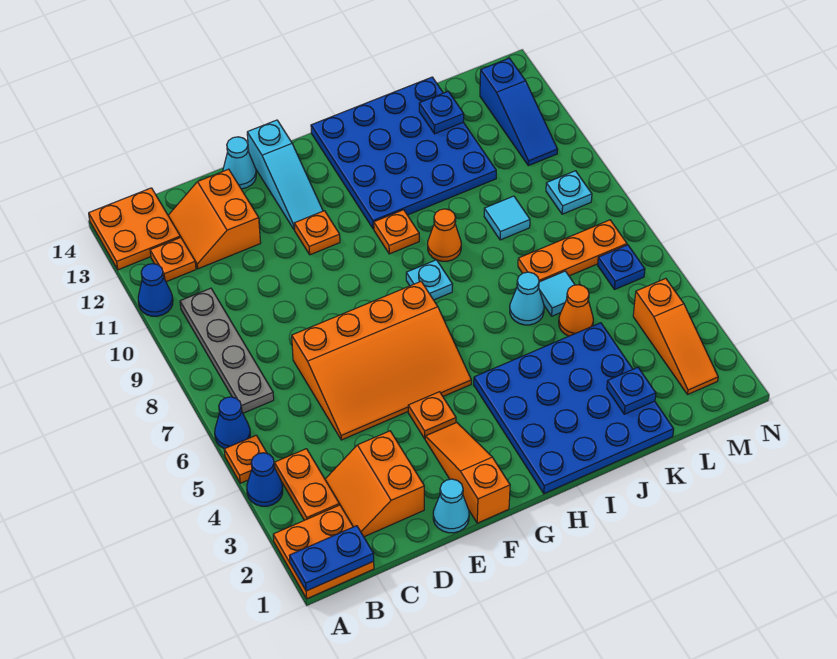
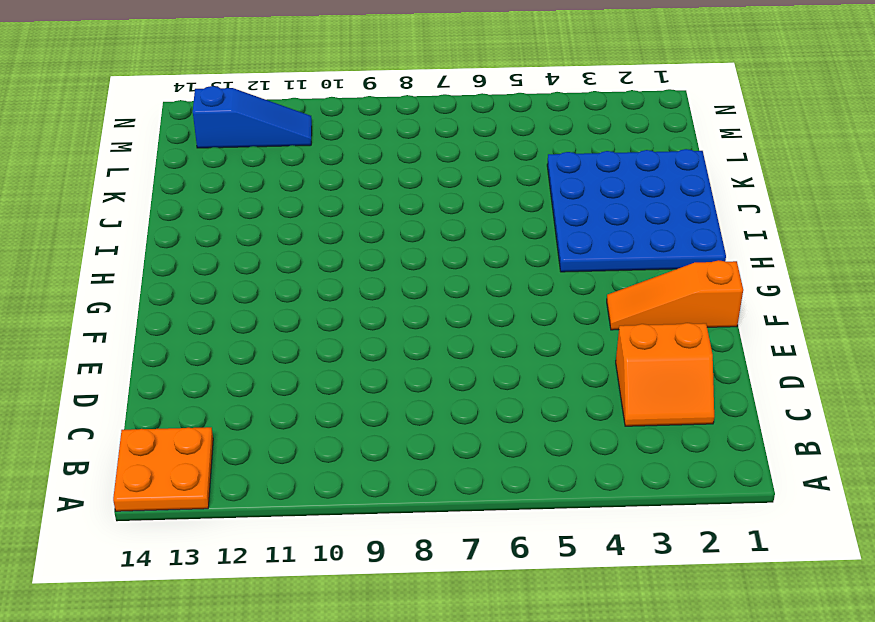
none -> orange plate A1:B2 level 1
none -> blue cone A4 level 1
none -> orange plate A5 level 1
none -> blue cone A6 level 1

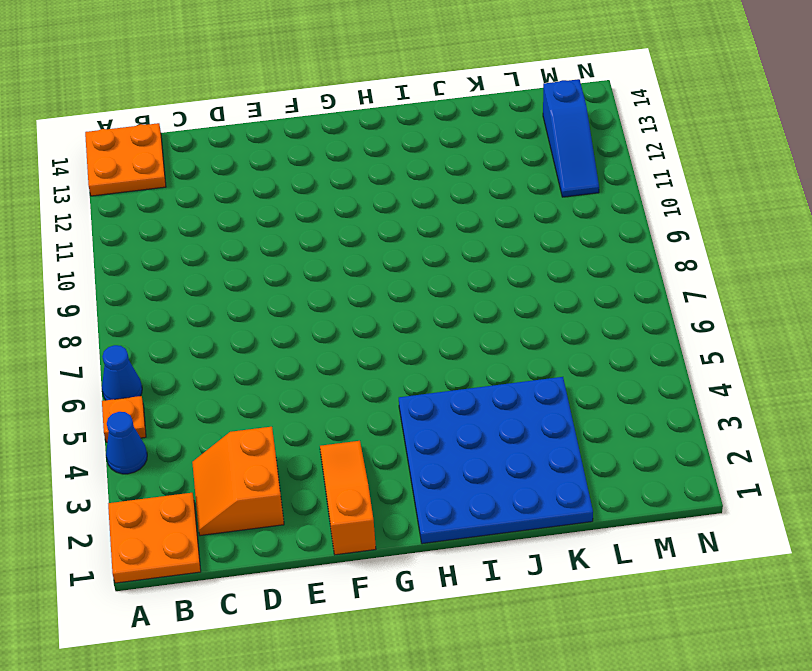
none -> blue cone A11 level 1
none -> orange plate B3:B4 level 1
none -> grey plate B7:B10 level 1
none -> orange plate B12 level 1

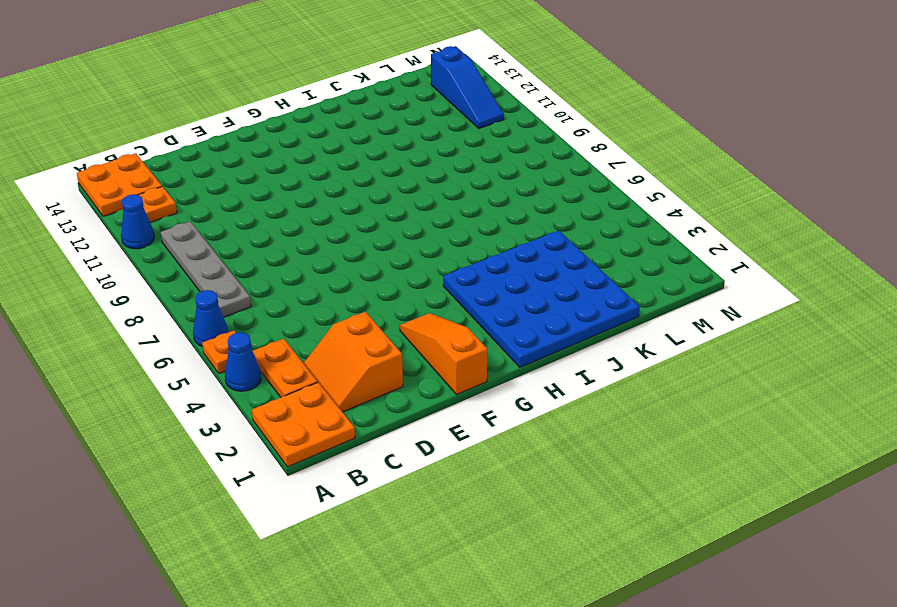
none -> orange slope C12:D13 level 1 top D
none -> orange slope D5:G7 level 1 top 7
none -> cyan cone E1 level 1
none -> cyan cone E14 level 1

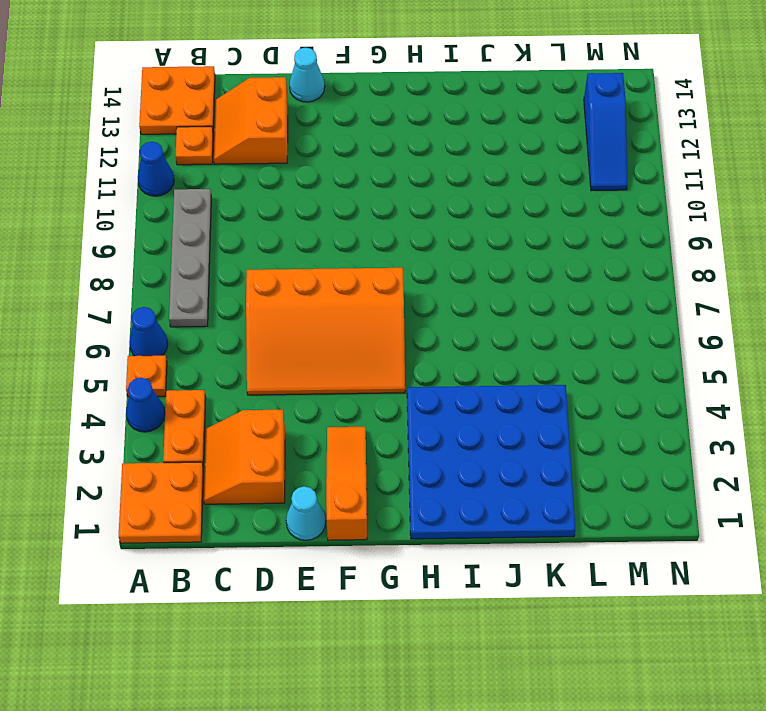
none -> orange plate F4 level 1
none -> orange plate F11 level 1
none -> cyan slope F12:F14 level 1 top 14
none -> cyan plate H8 level 1

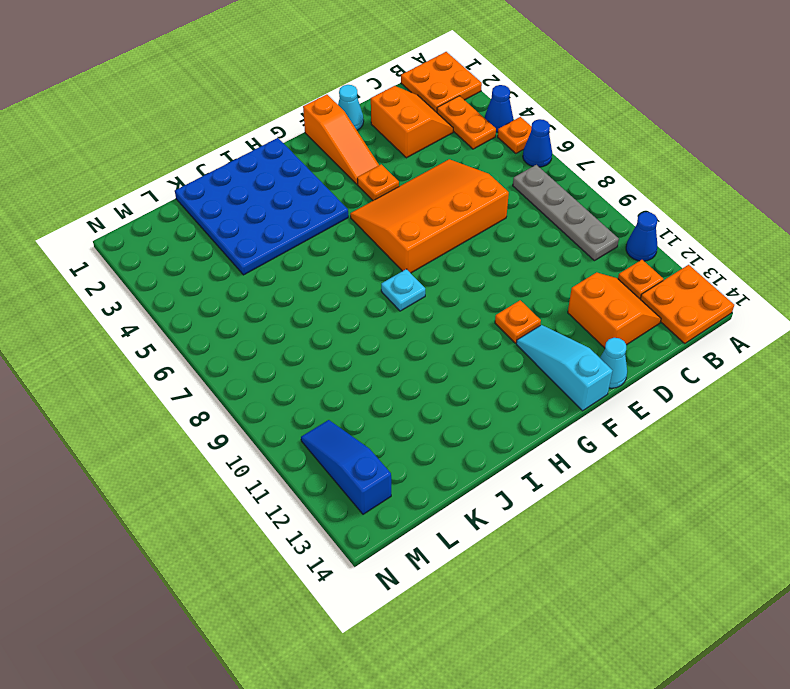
none -> orange plate H10 level 1
none -> blue plate H11:K14 level 1
none -> orange cone I9 level 1
none -> cyan cone J6 level 1

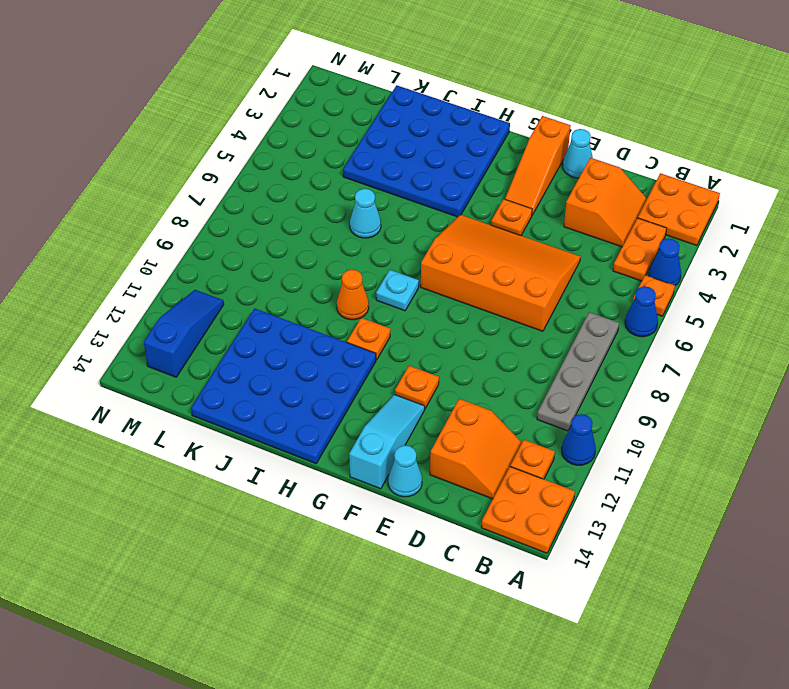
none -> orange cone K5 level 1
none -> cyan tile K6 level 1
none -> orange plate K7:M7 level 1
none -> cyan tile K9 level 1

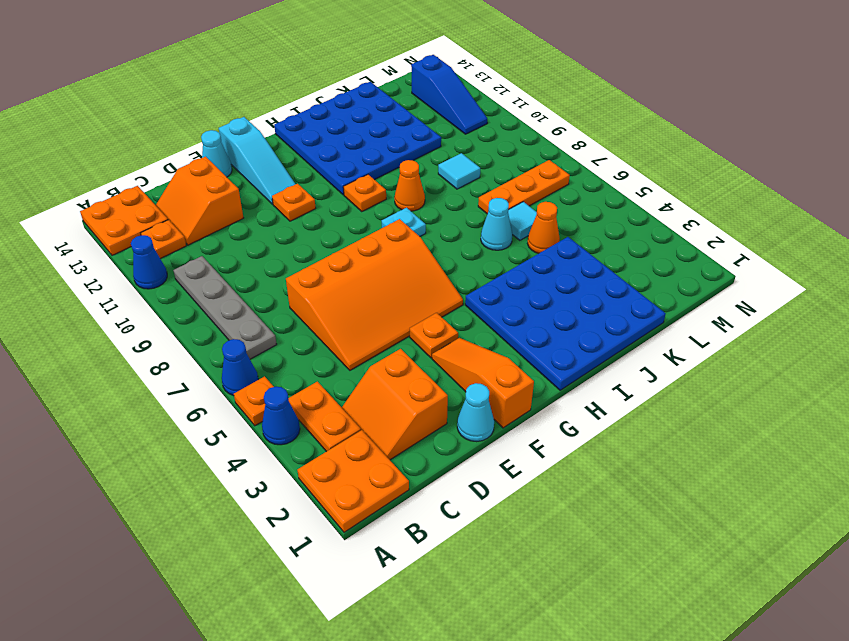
none -> orange slope M2:M4 level 1 top 4
none -> blue plate M6 level 1
none -> cyan plate M9 level 1
none -> blue plate A1:B1 level 2

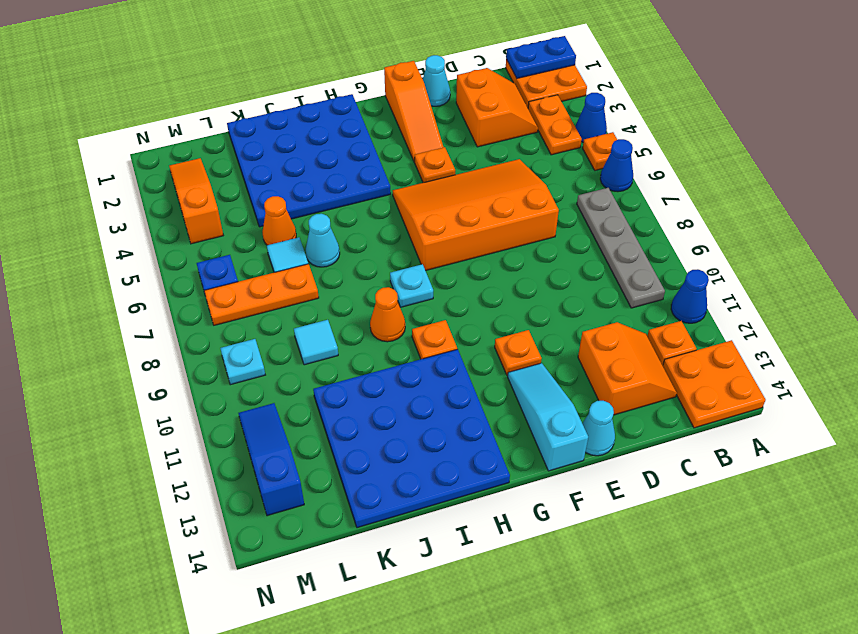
none -> blue plate K2 level 2
none -> blue plate K13 level 2

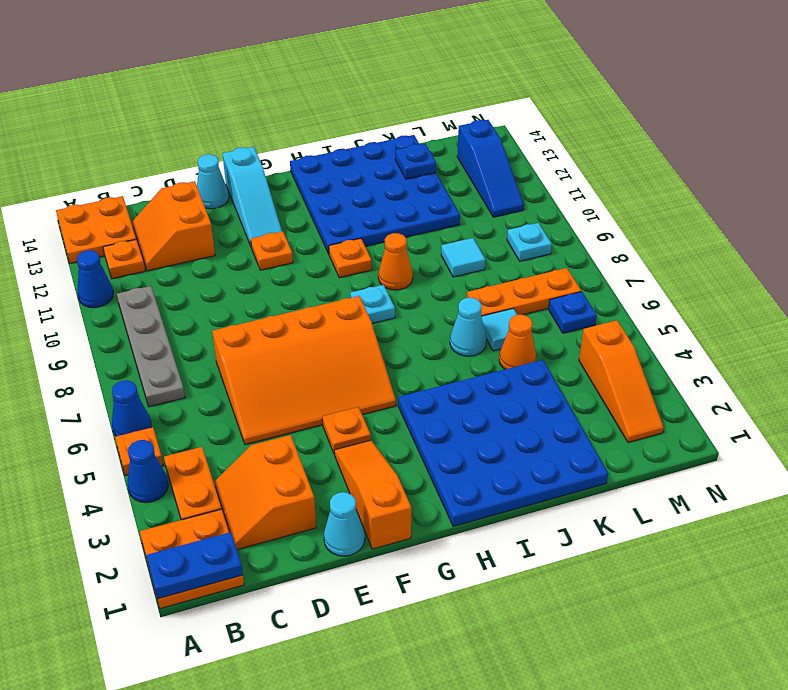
none -> blue plate K2 level 2

